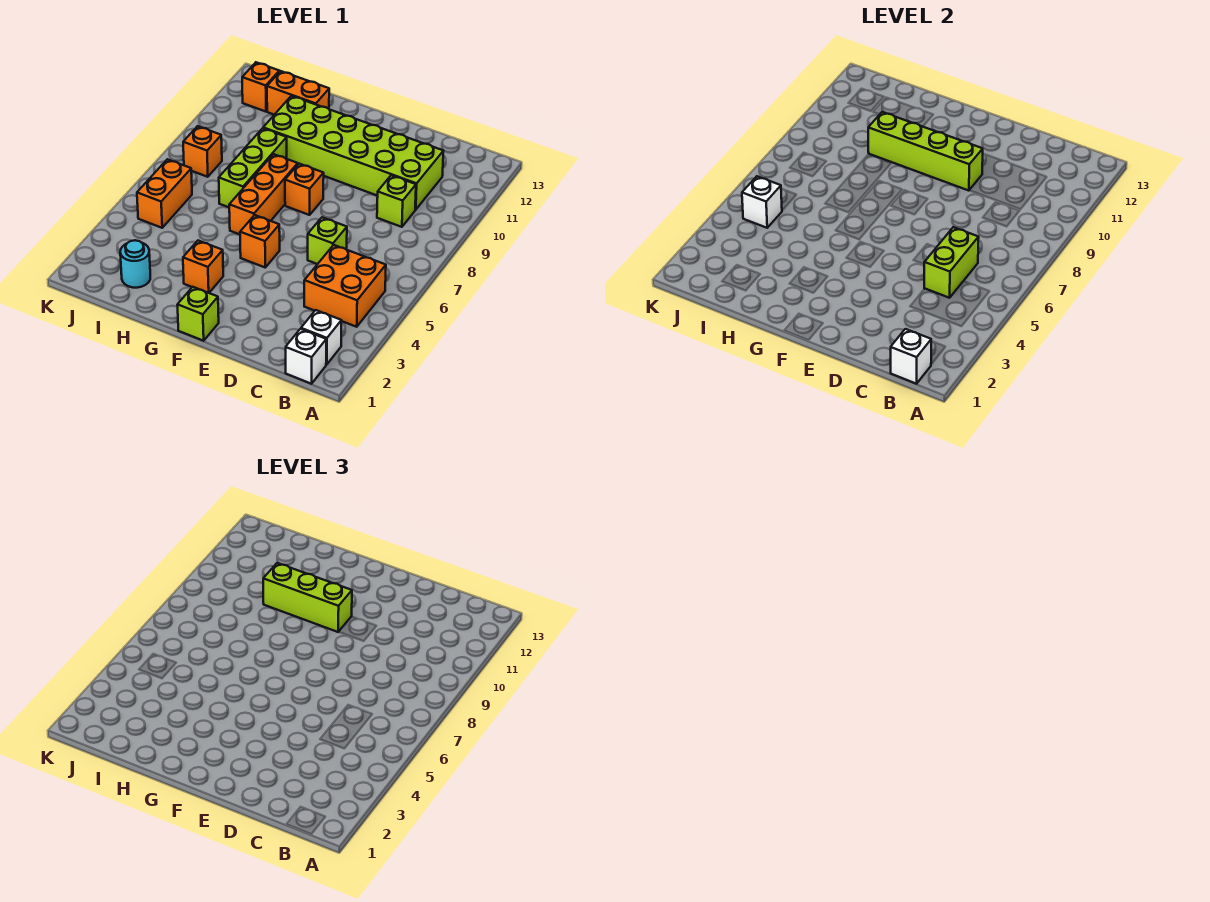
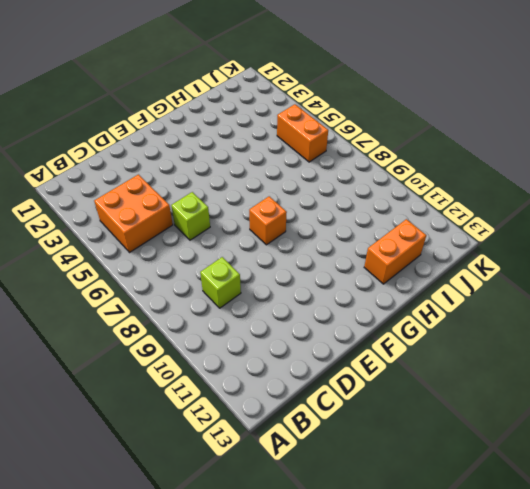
none -> white brick B1 level 1
none -> white brick B2 level 1
none -> lime brick C10:H11 level 1

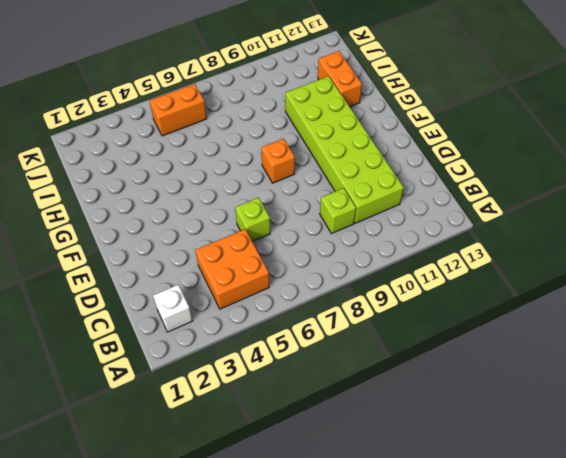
none -> white brick B1 level 1
none -> lime brick F1 level 1
none -> orange brick F5 level 1

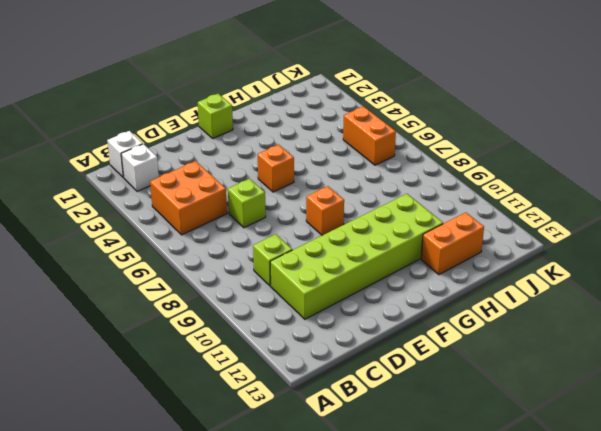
none -> orange brick G3 level 1
none -> orange brick G6:G8 level 1
none -> lime brick H7:H9 level 1

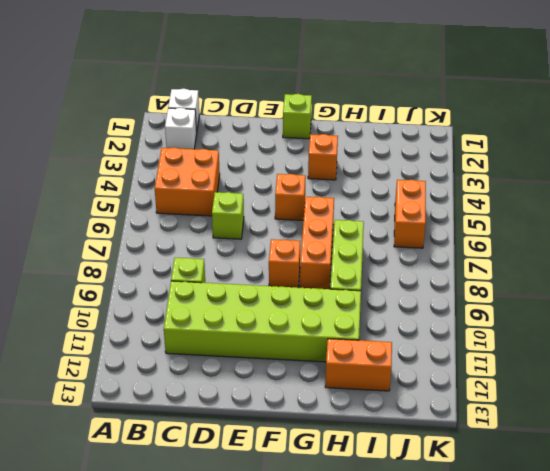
none -> cyan round brick I2 level 1
none -> orange brick J8 level 1
none -> orange brick J12 level 1

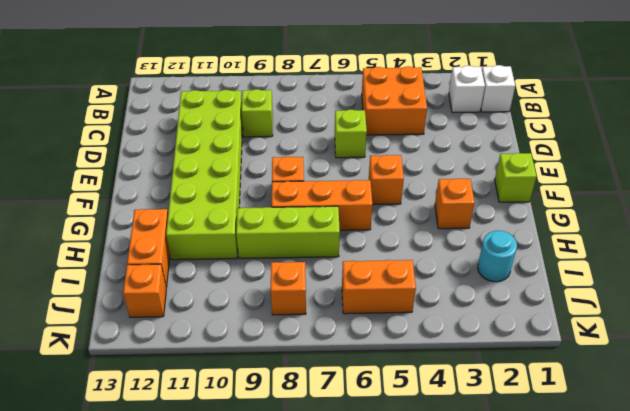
none -> white brick B1 level 2
none -> lime brick C5:C6 level 2
none -> lime brick E10:H10 level 2

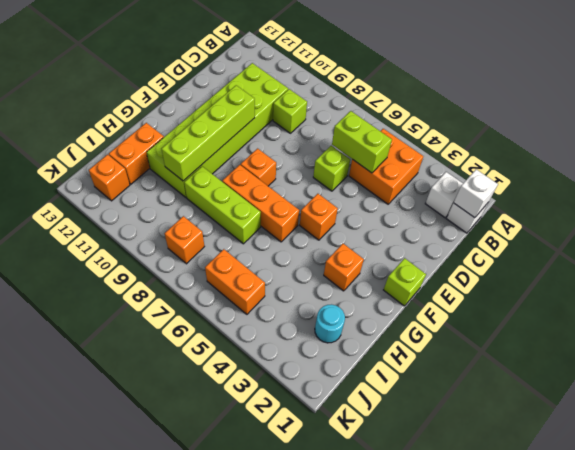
none -> white brick J5 level 2
none -> lime brick F10:H10 level 3

